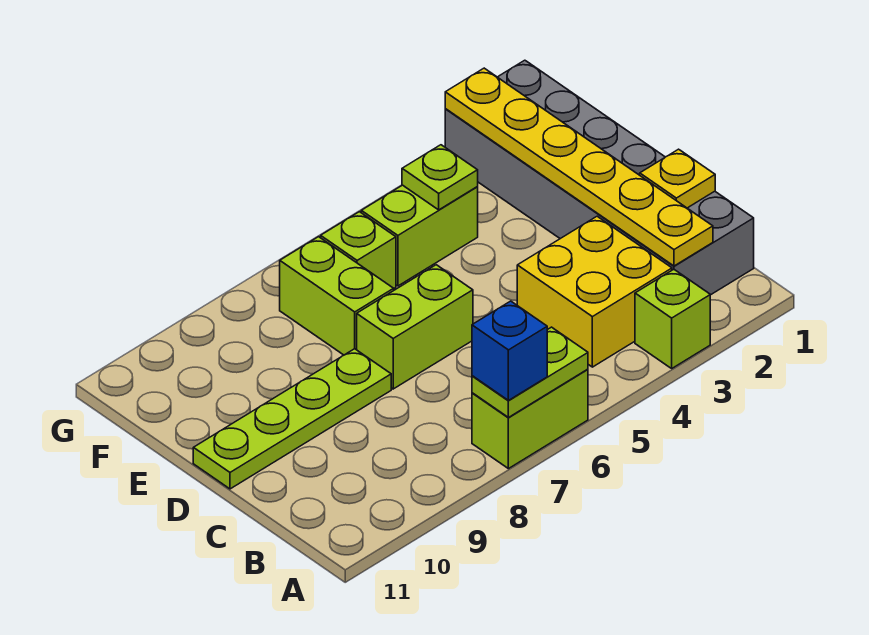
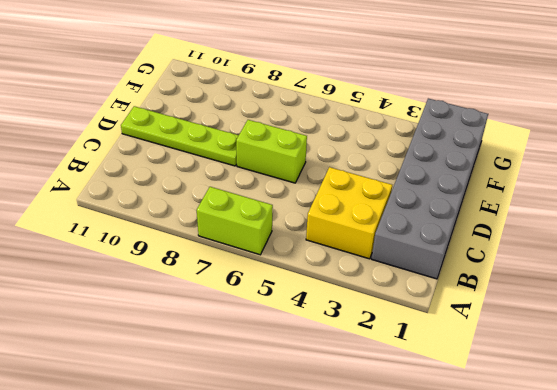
none -> lime brick A3 level 1
none -> lime brick E7:F7 level 1
none -> lime brick F4:F5 level 1

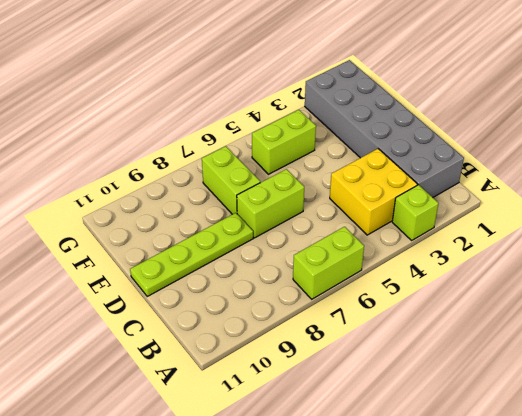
none -> lime brick F6 level 1
none -> lime plate A6:A7 level 2
none -> yellow plate B2:G2 level 2

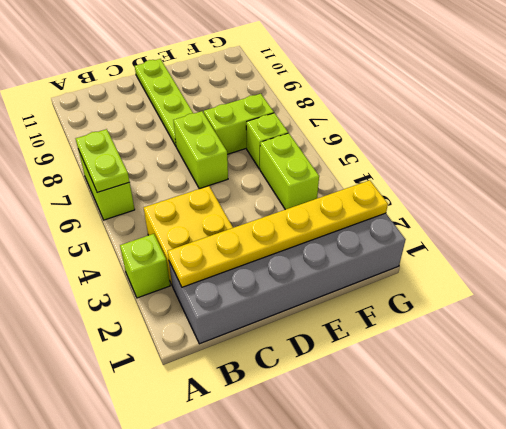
none -> yellow plate C1 level 2
none -> lime plate F4 level 2
none -> blue brick A7 level 3

